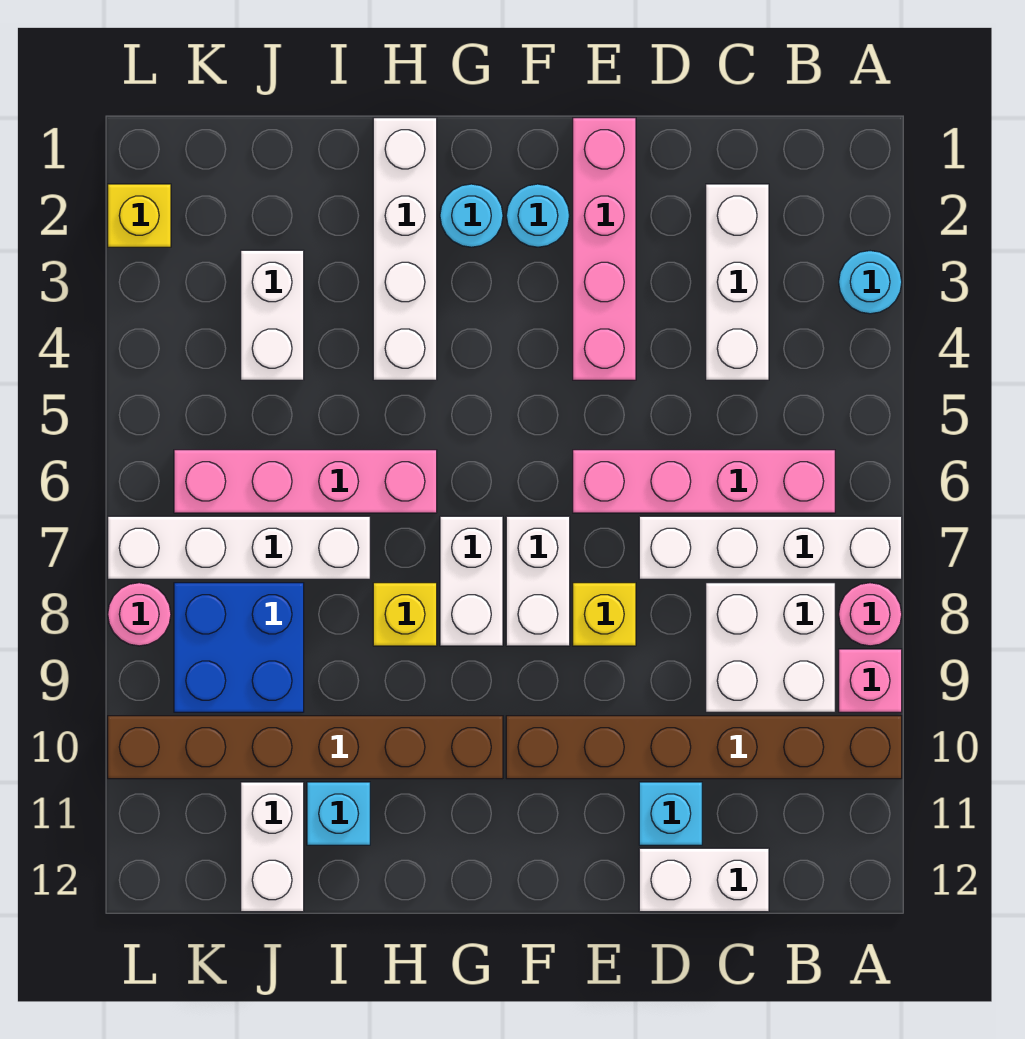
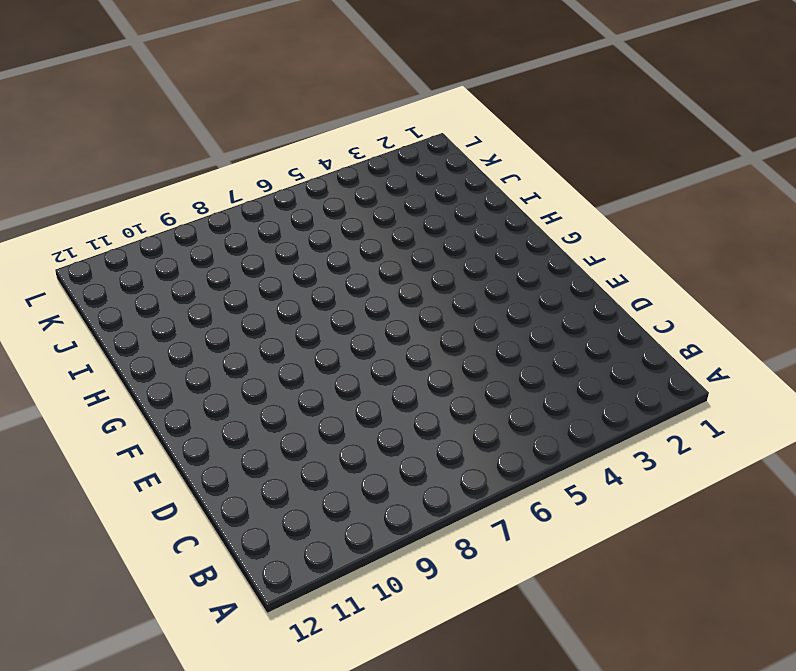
none -> cyan round brick A3 level 1
none -> white brick A7:D7 level 1
none -> pink round brick A8 level 1

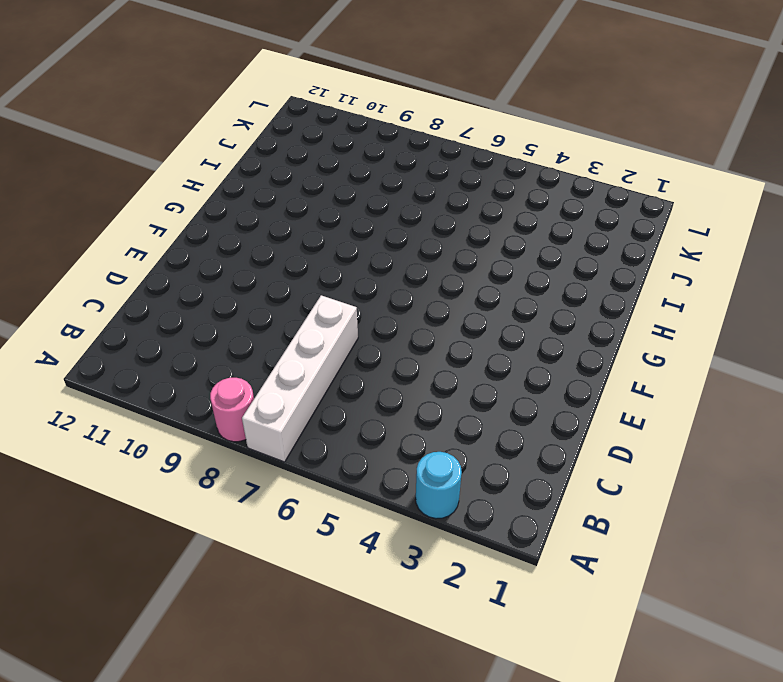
none -> pink brick A9 level 1
none -> brown brick A10:F10 level 1
none -> pink brick B6:E6 level 1

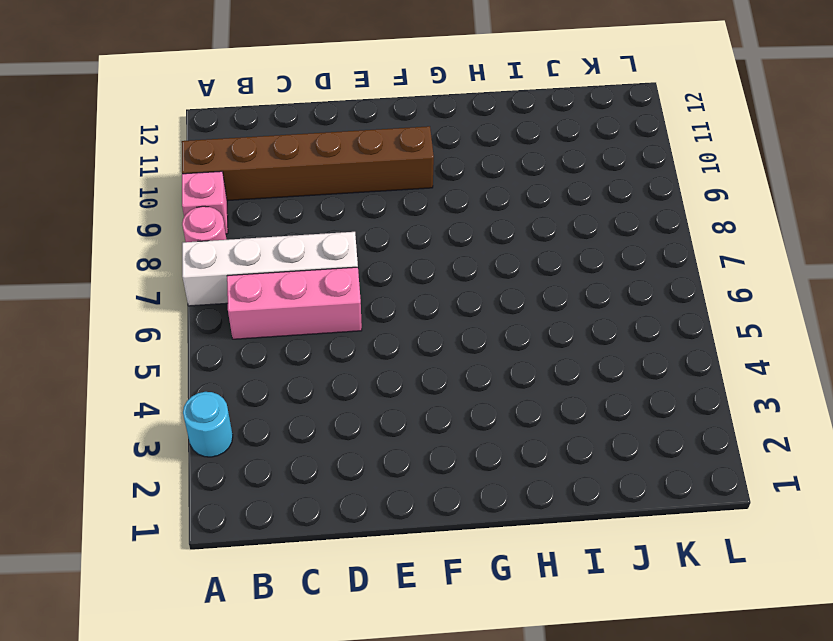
pink brick B6:D6 level 1 -> pink brick B6:E6 level 1
none -> white brick B8:C9 level 1
none -> white brick C2:C4 level 1
none -> white brick C12:D12 level 1

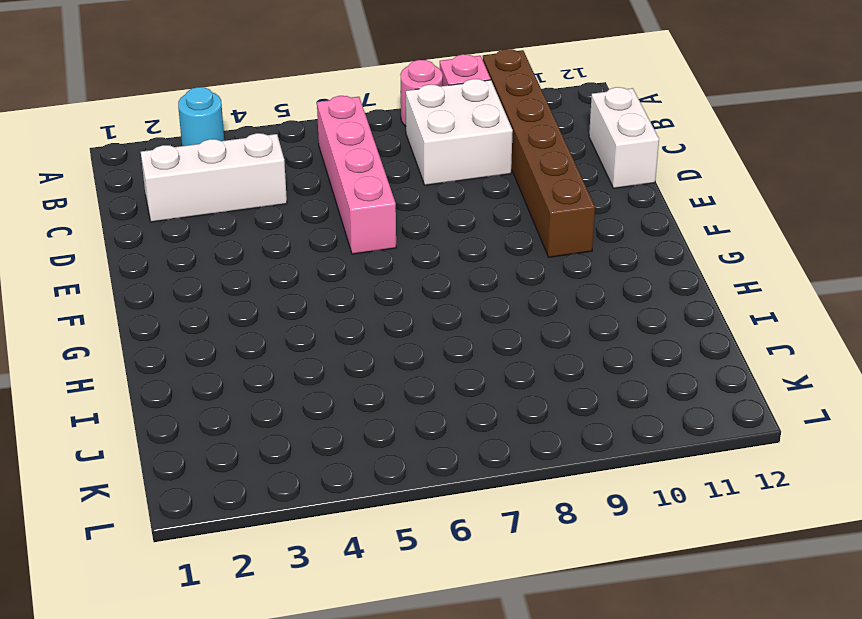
none -> white brick A7:D7 level 1
none -> cyan brick D11 level 1
none -> pink brick E1:E4 level 1

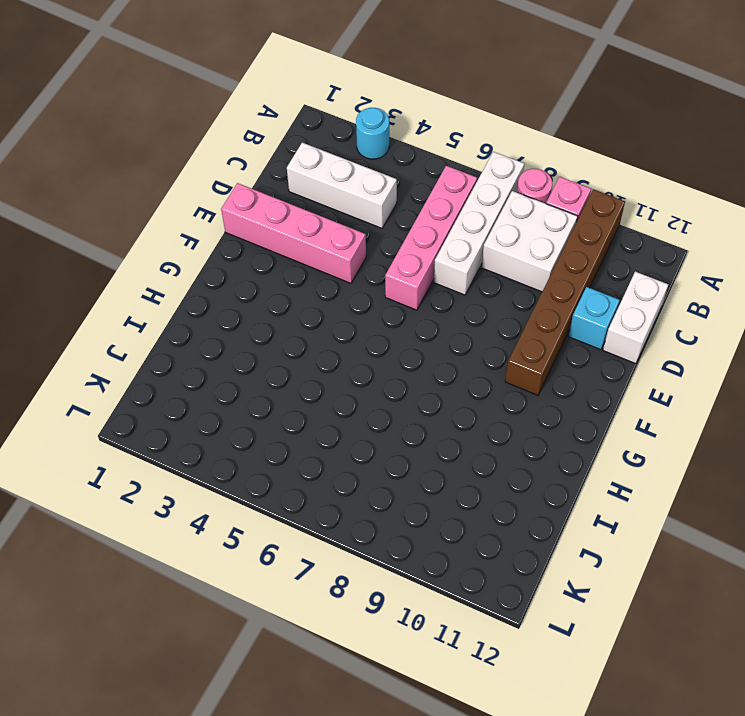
none -> yellow brick E8 level 1
none -> cyan round brick F2 level 1
none -> white brick F7:F8 level 1

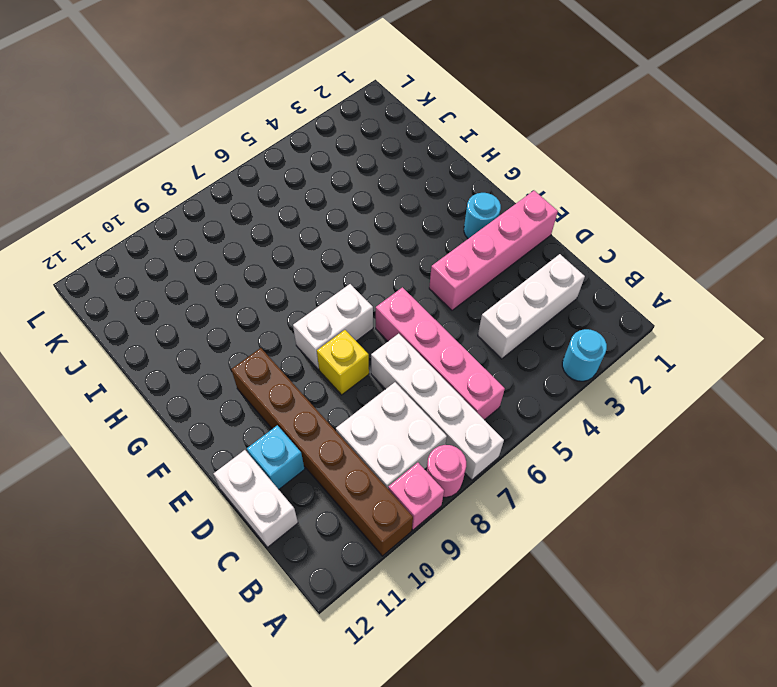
none -> cyan round brick G2 level 1
none -> white brick G7:G8 level 1
none -> brown brick G10:L10 level 1

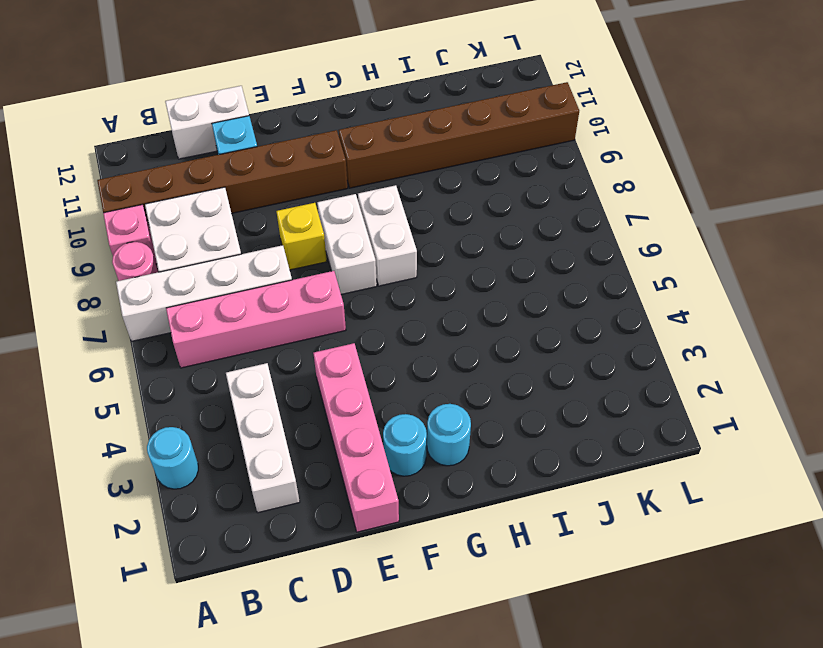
none -> white brick H1:H4 level 1
none -> pink brick H6:K6 level 1
none -> yellow brick H8 level 1

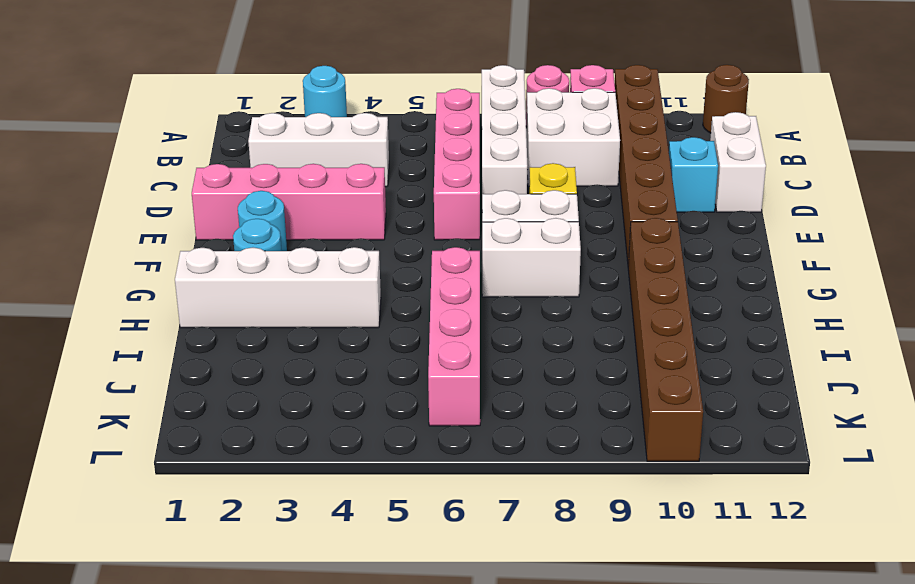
brown round brick A12 level 1 -> none
none -> yellow brick H8 level 1
none -> white brick I7:L7 level 1
none -> cyan brick I11 level 1

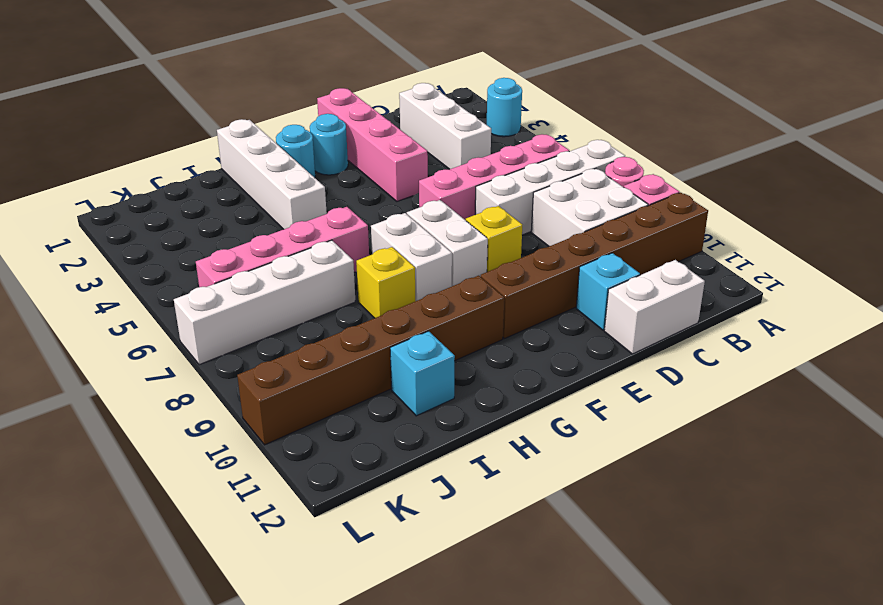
none -> white brick J3:J4 level 1
none -> blue brick J8:K9 level 1
none -> white brick J11:J12 level 1

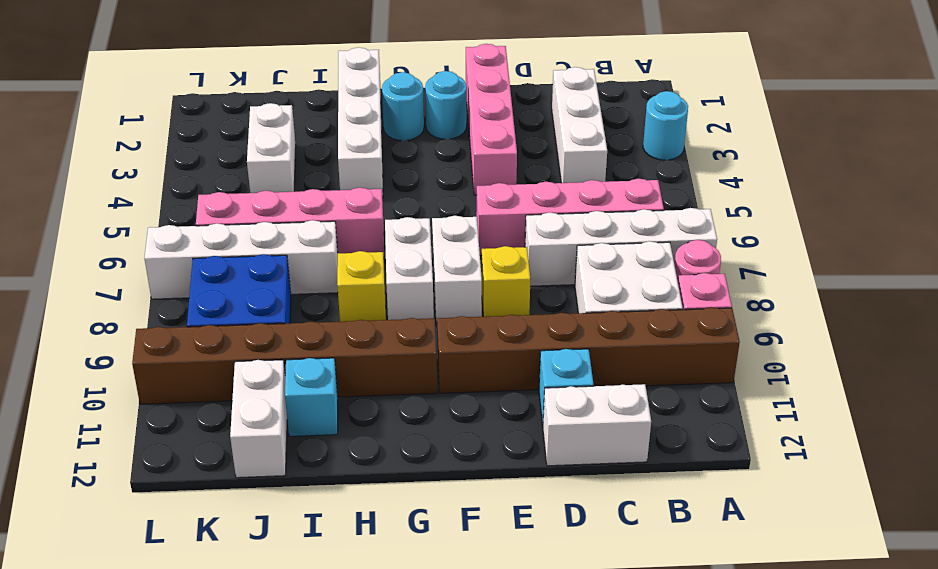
none -> yellow brick L2 level 1
none -> pink round brick L8 level 1

